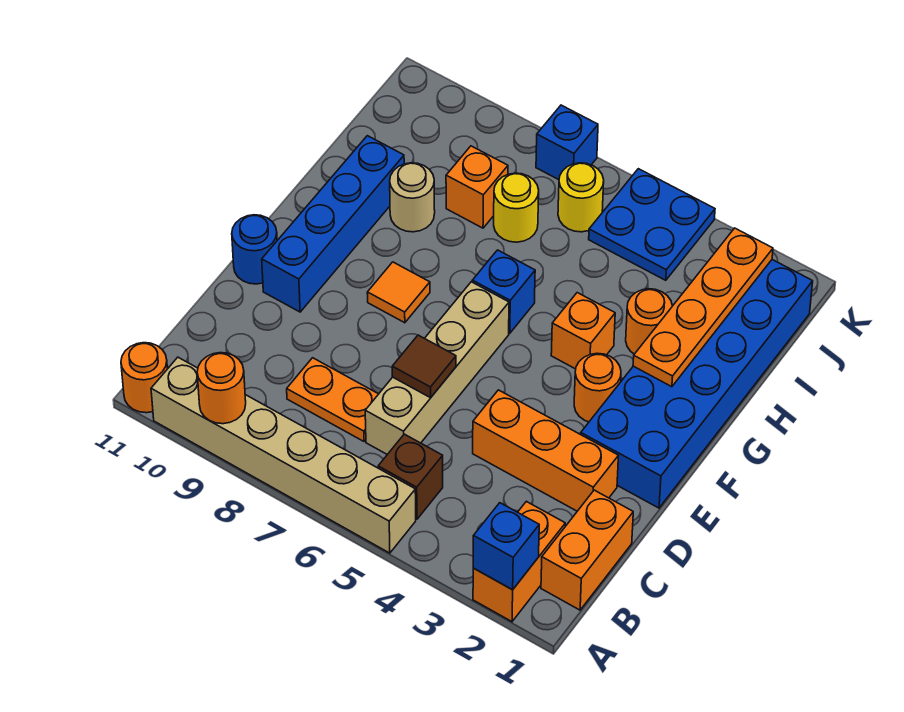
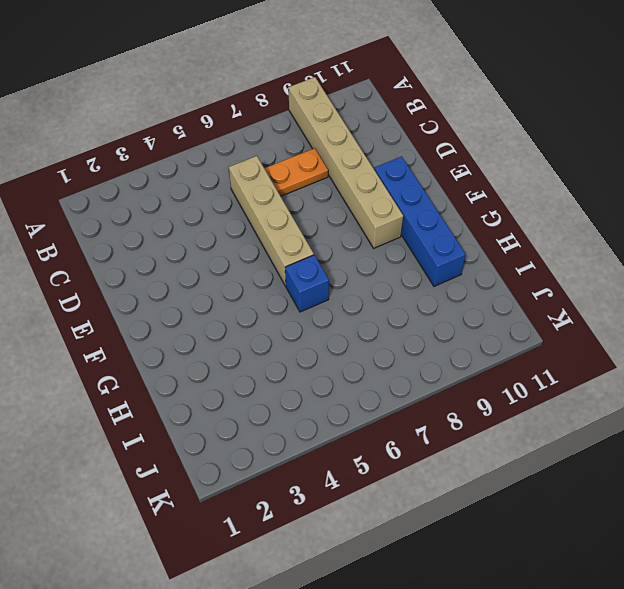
tan brick A9:F9 level 1 -> tan brick A5:A10 level 1
none -> orange brick A2:B2 level 1
none -> orange round brick A11 level 1
none -> orange brick B1:C1 level 1

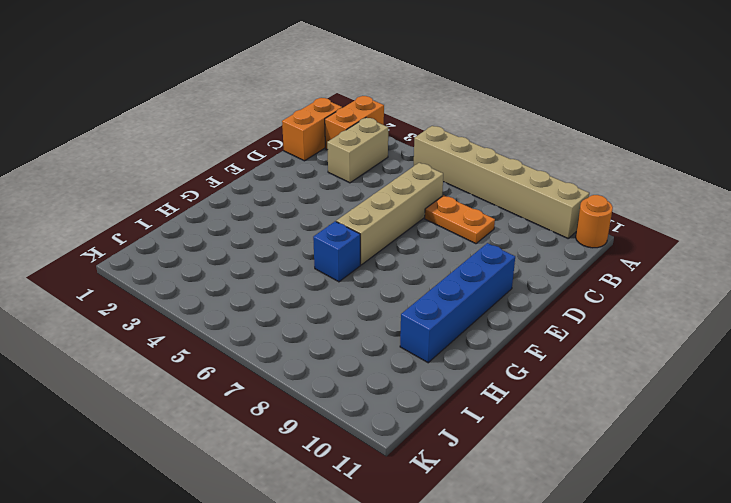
tan brick B3:C3 level 1 -> none
none -> brown brick B5 level 1
none -> orange brick D2:D4 level 1
none -> blue brick E1:J2 level 1

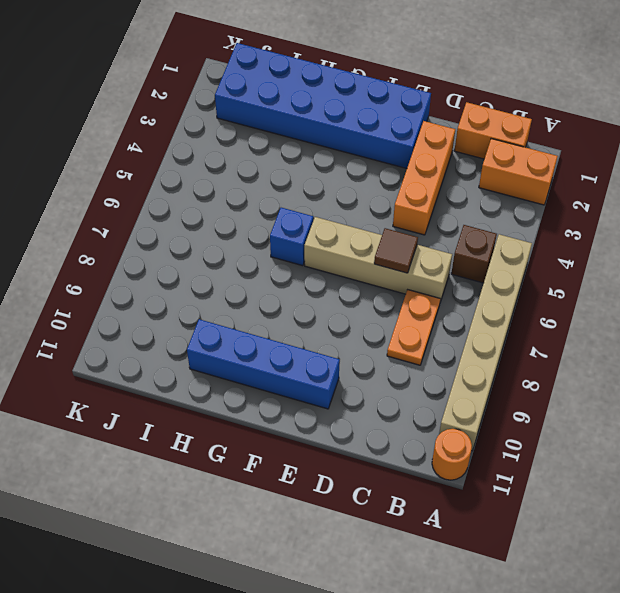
none -> blue round brick E11 level 1
none -> orange round brick F3 level 1
none -> orange tile F8 level 1

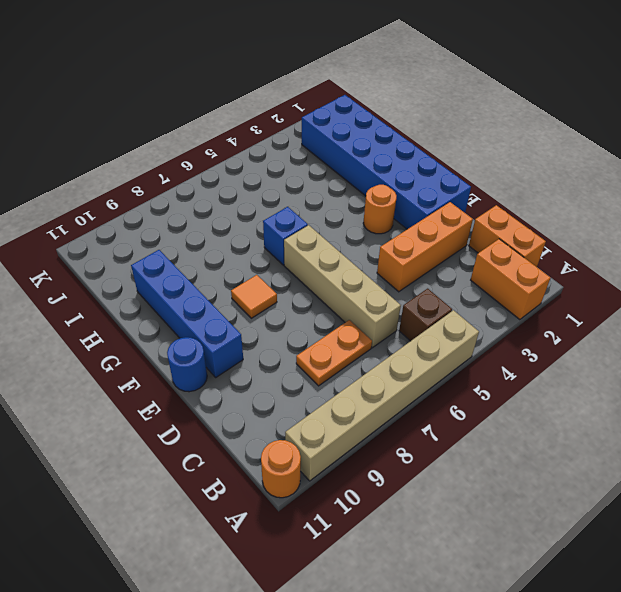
none -> orange brick G4 level 1
none -> orange round brick H3 level 1
none -> tan round brick H9 level 1

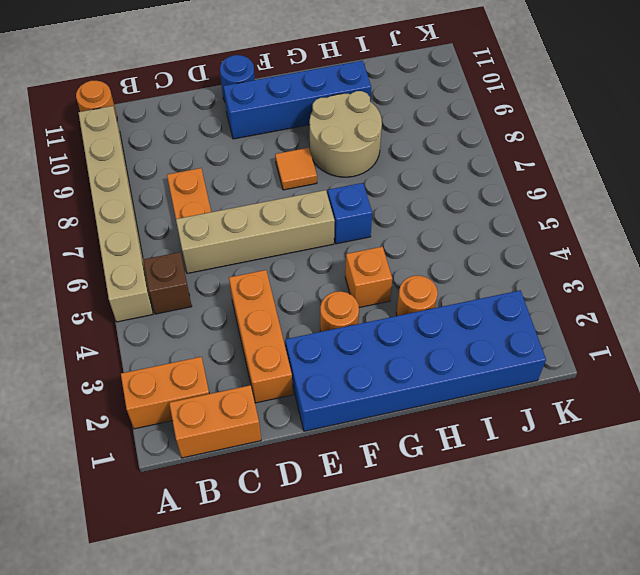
tan round brick G8:H9 level 1 -> tan round brick H9 level 1
none -> yellow round brick I7 level 1
none -> orange brick I8 level 1
none -> blue plate J4:K5 level 1

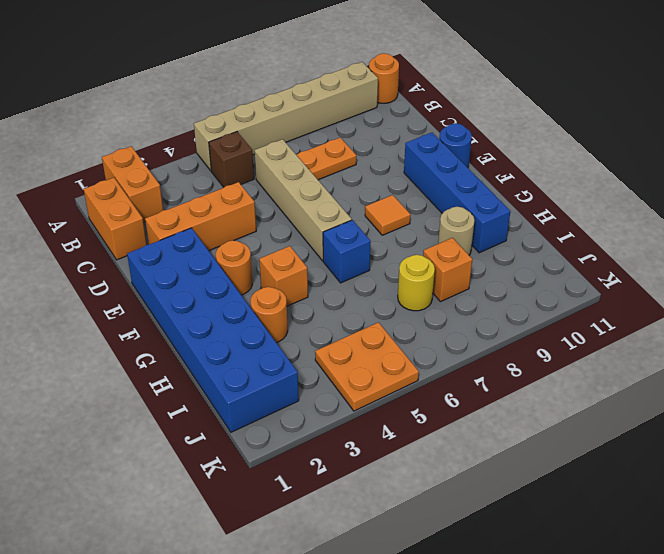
orange plate J4:K5 level 1 -> blue plate J4:K5 level 1
none -> yellow round brick J6 level 1
none -> blue brick K7 level 1
none -> blue brick A2 level 2

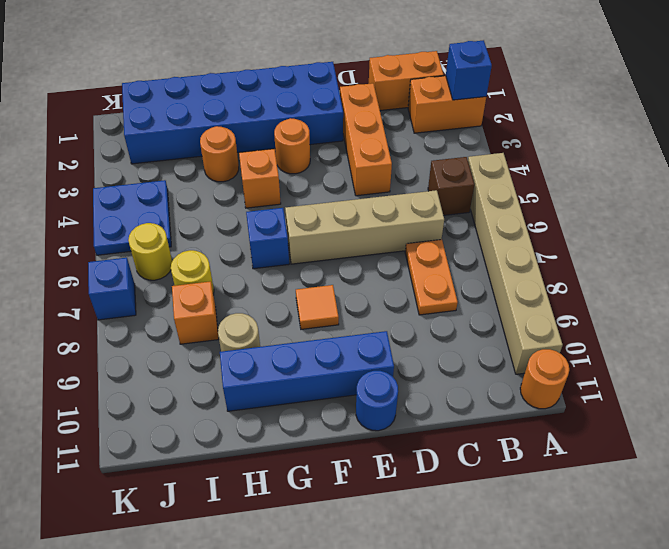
none -> orange round brick A9 level 2
none -> brown tile D6 level 2
none -> orange plate G2:J2 level 2

